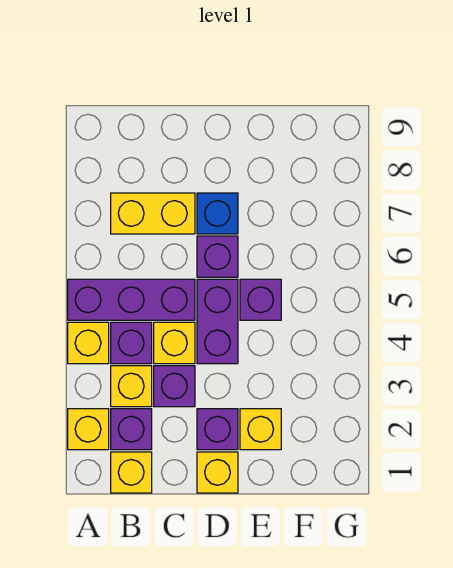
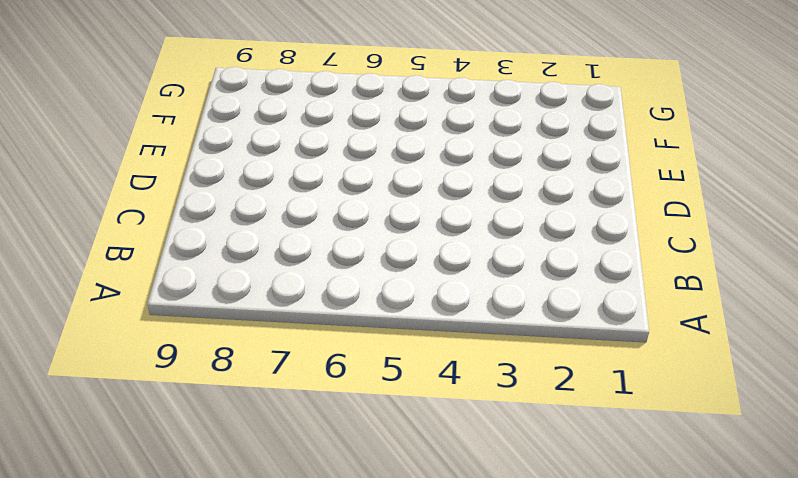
none -> yellow brick A2 level 1
none -> yellow brick A4 level 1
none -> purple brick A5:C5 level 1

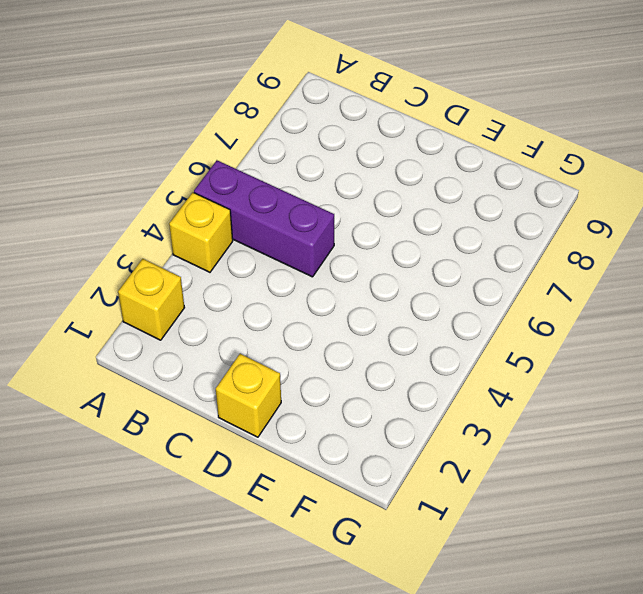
none -> yellow brick B1 level 1
none -> purple brick B2 level 1
none -> yellow brick B3 level 1

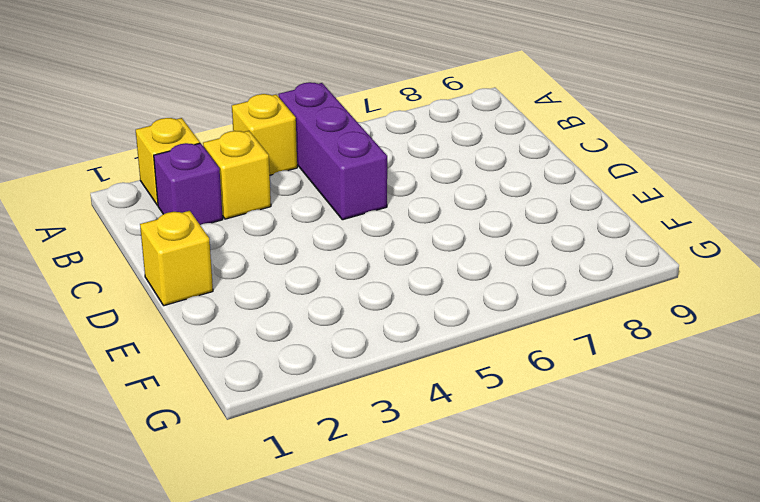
none -> yellow brick B1 level 1
none -> purple brick B4 level 1
none -> yellow brick B7:C7 level 1

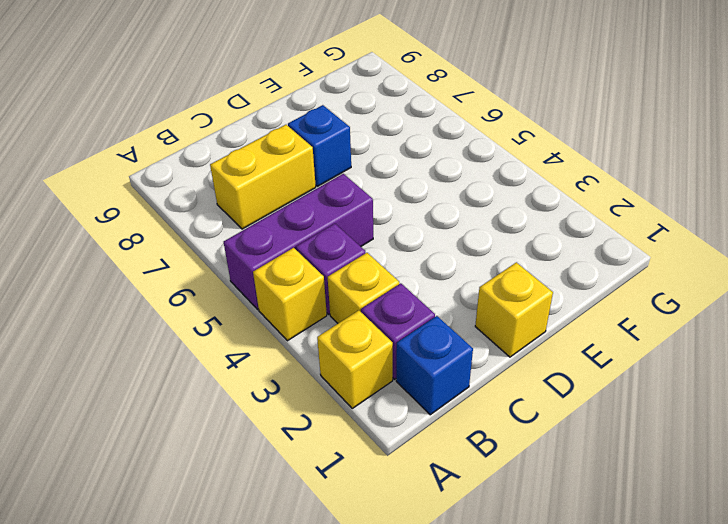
blue brick B1 level 1 -> yellow brick B1 level 1
none -> purple brick C3 level 1
none -> yellow brick C4 level 1
none -> purple brick D2 level 1

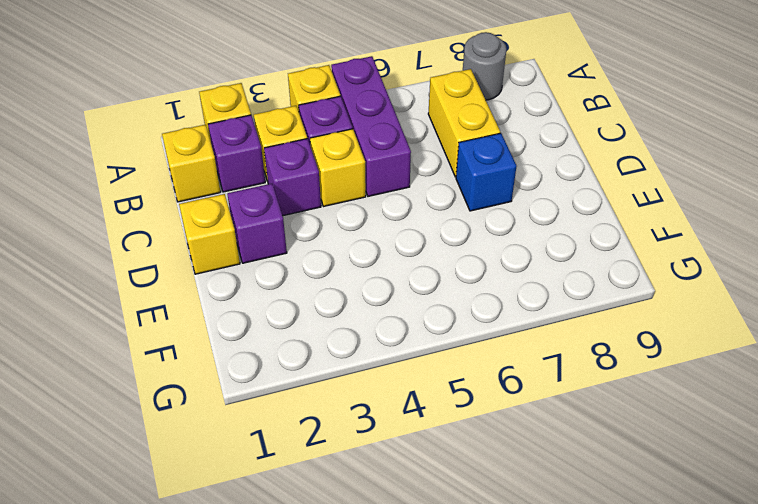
grey round brick A8 level 1 -> none
none -> purple brick D4:D5 level 1
none -> purple brick D6 level 1
none -> yellow brick E2 level 1

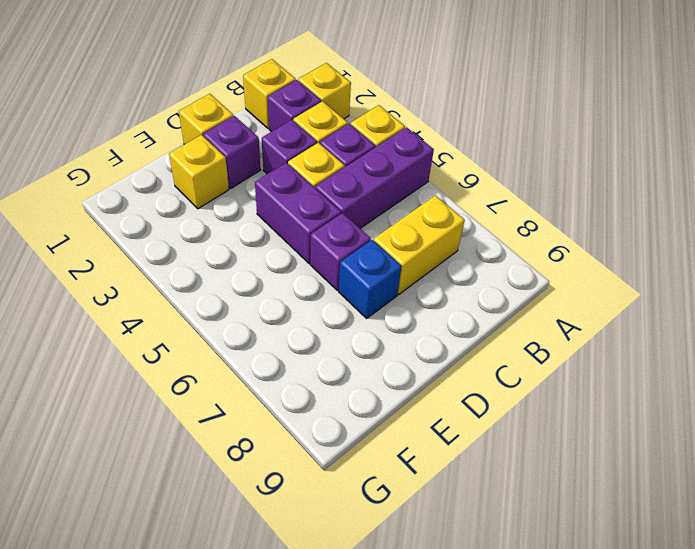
none -> purple brick E5 level 1

